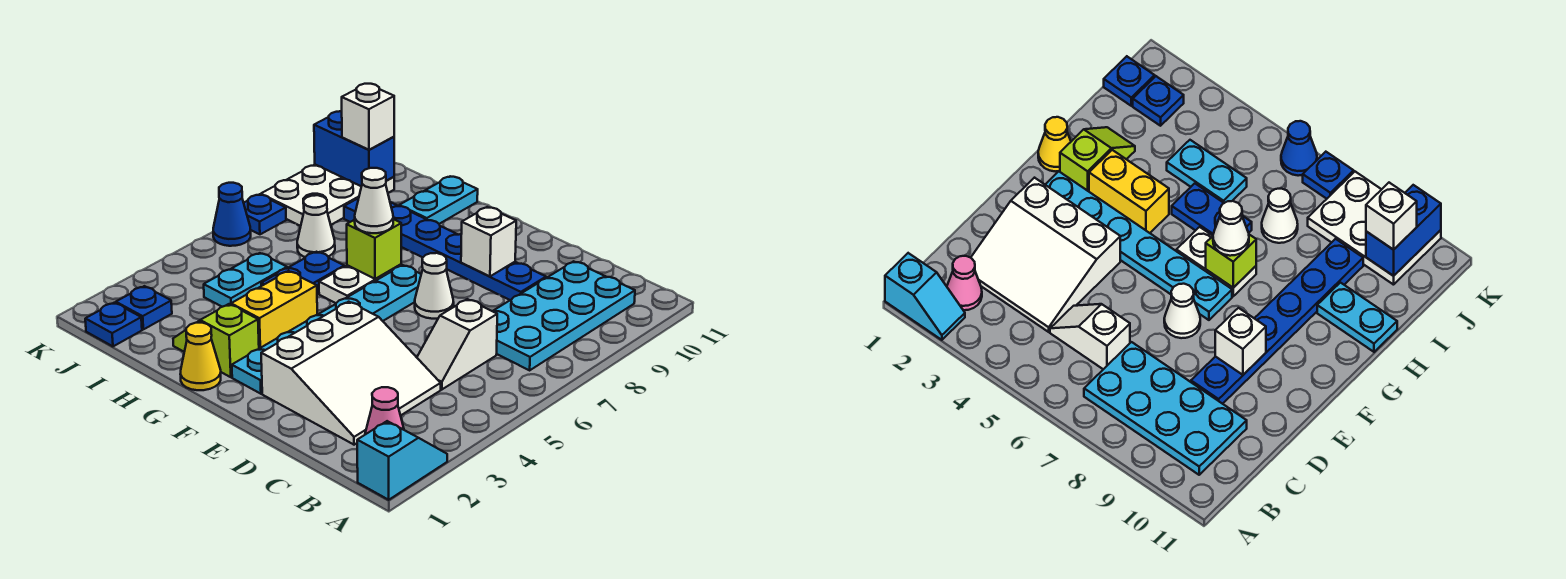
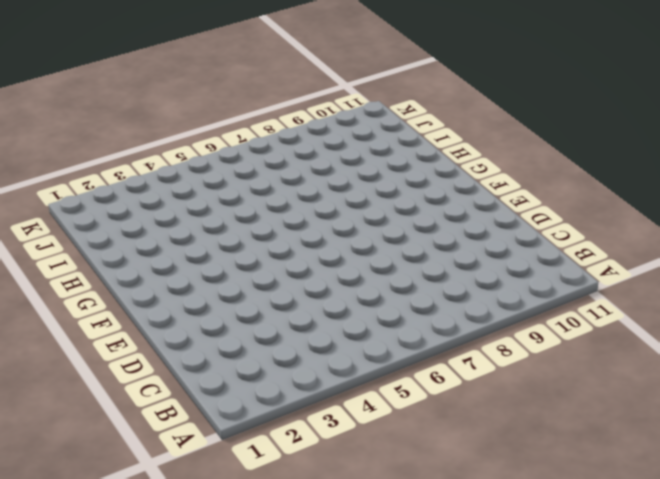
none -> cyan slope A1:A2 level 1 top 1
none -> pink cone B2 level 1
none -> cyan plate B7:C10 level 1

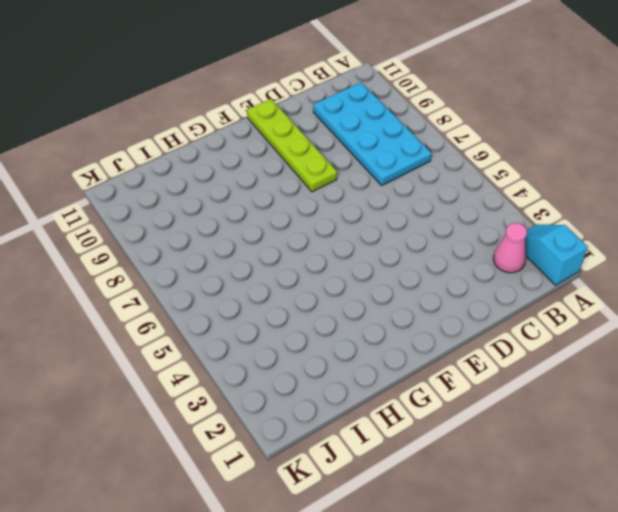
lime plate E8:E11 level 1 -> blue plate D9:I9 level 1
none -> white slope C2:E4 level 1 top E
none -> white slope C5:C6 level 1 top 6
none -> white cone E7 level 1

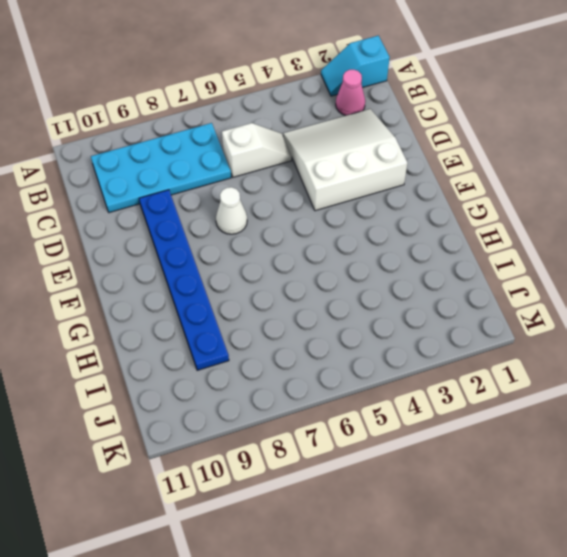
none -> cyan plate F2:F7 level 1
none -> yellow cone G1 level 1
none -> lime slope G2:H2 level 1 top G

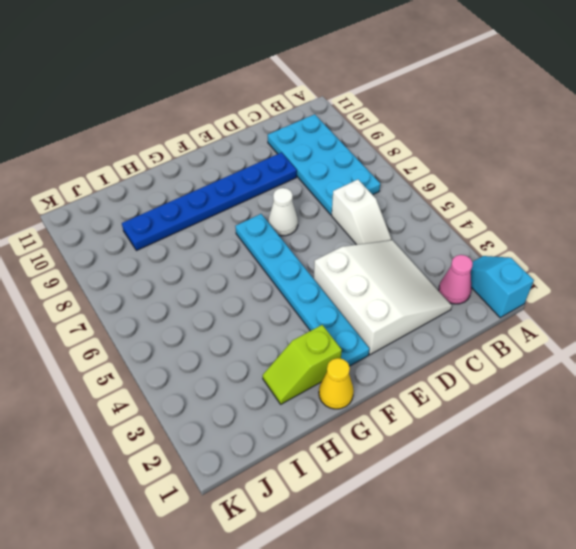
none -> yellow brick G3:G4 level 1
none -> white plate G6:G7 level 1
none -> blue plate H5:H6 level 1

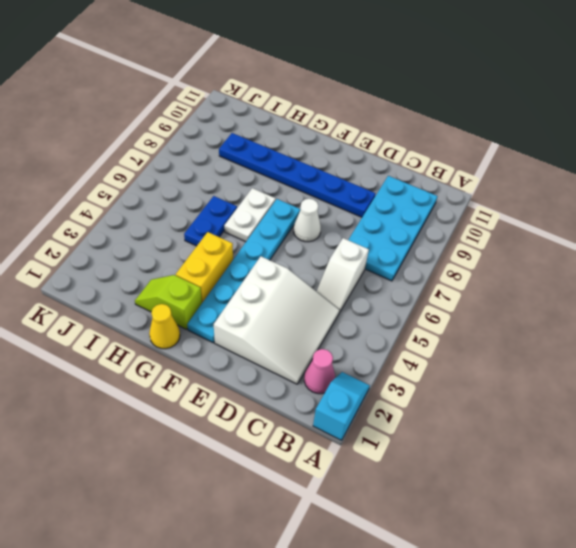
none -> cyan plate H10:H11 level 1
none -> cyan plate I4:I5 level 1
none -> white cone I7 level 1

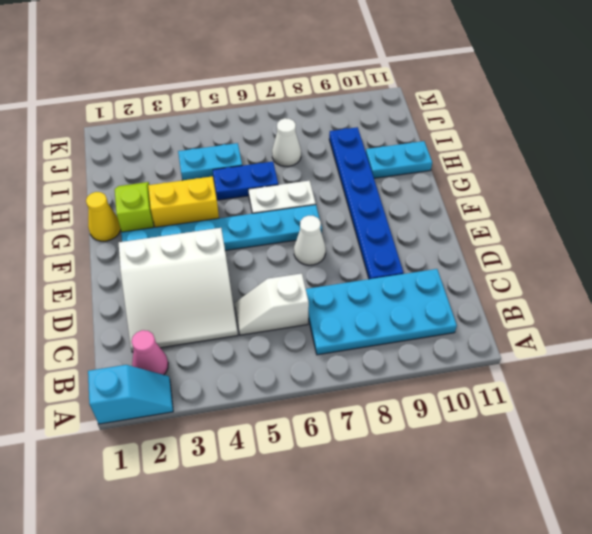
none -> blue plate J1 level 1
none -> blue plate J2 level 1
none -> white plate J8:K10 level 1

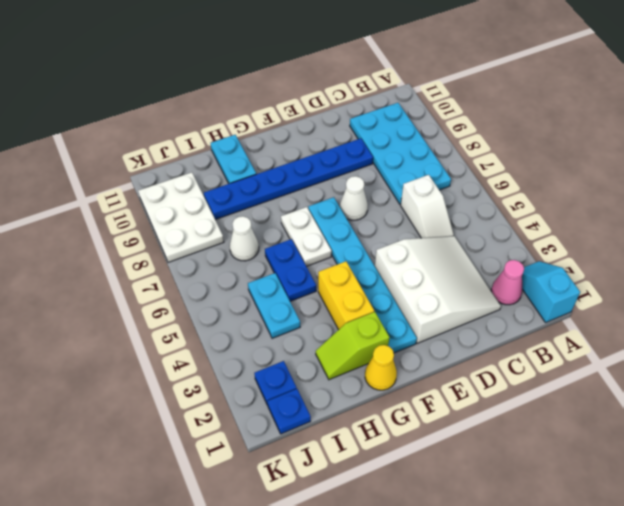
none -> blue cone K6 level 1
none -> blue plate K7 level 1
none -> white brick E9 level 2

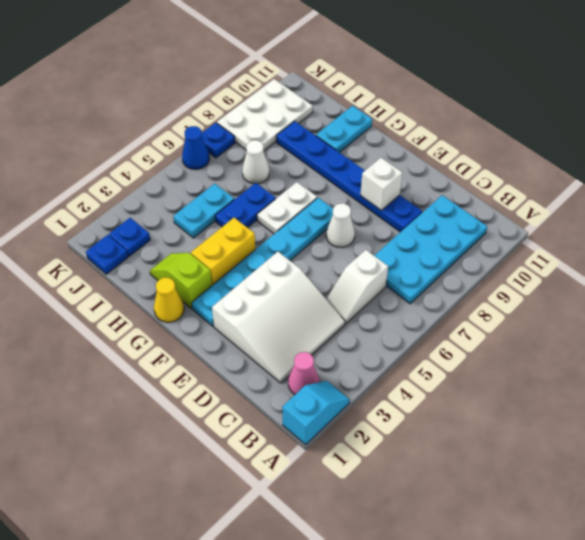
none -> lime brick G7 level 2
none -> blue brick J10:K10 level 2
none -> white cone G7 level 3

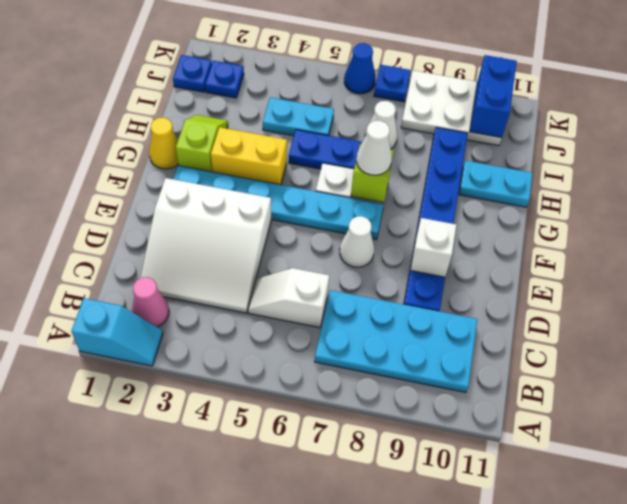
none -> white brick J10 level 3

